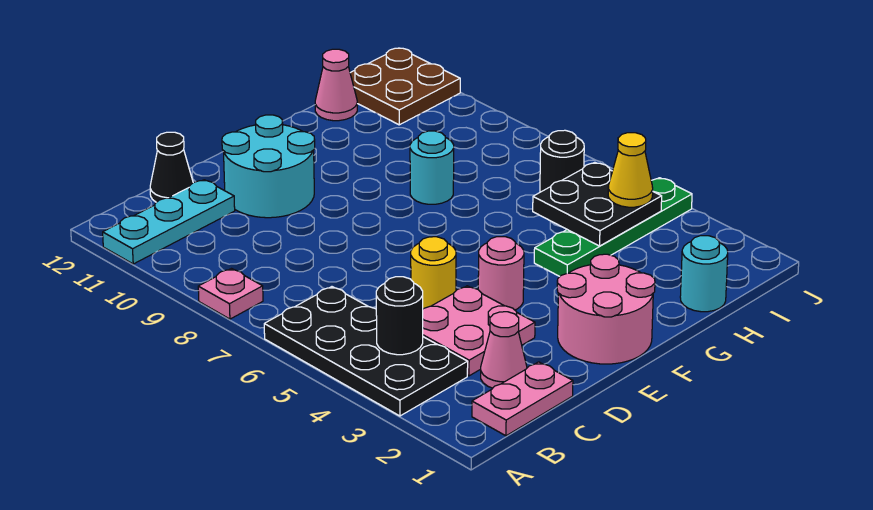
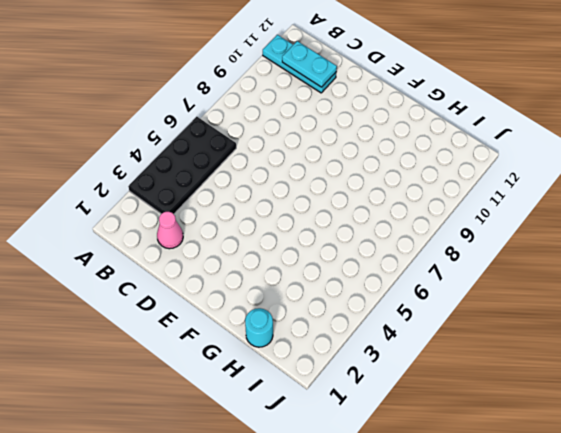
cyan plate B11:C11 level 2 -> none
none -> pink plate A8 level 1
none -> pink plate B1:C1 level 1
none -> pink plate C3:D4 level 1

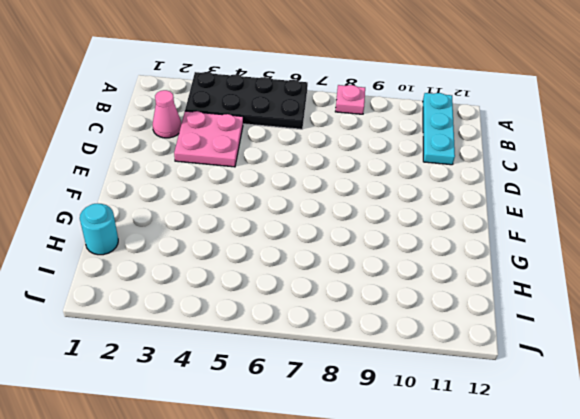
none -> pink plate B1:C1 level 1
none -> black cone C12 level 1
none -> yellow round brick D5 level 1

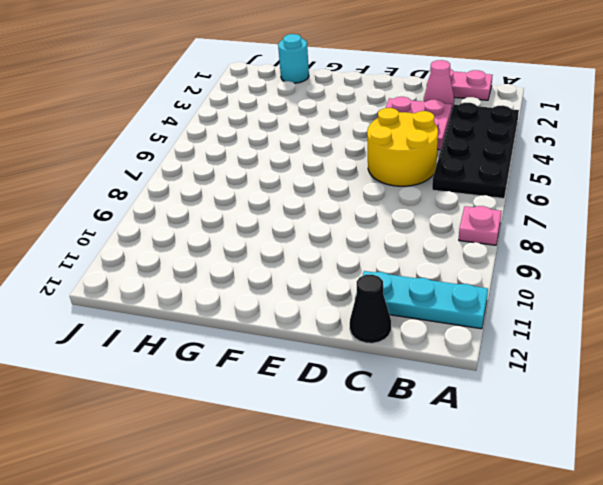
yellow round brick C5:D6 level 1 -> yellow round brick D5 level 1
none -> cyan round brick D10:E11 level 1
none -> pink round brick E1:F2 level 1
none -> pink round brick E4 level 1

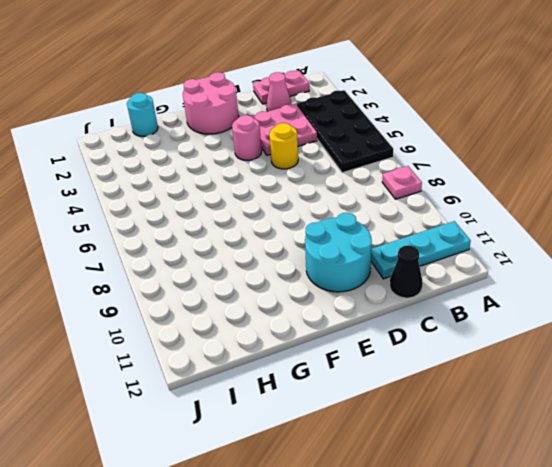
none -> green plate G4:J4 level 1
none -> cyan round brick G8 level 1
none -> pink cone H12 level 1

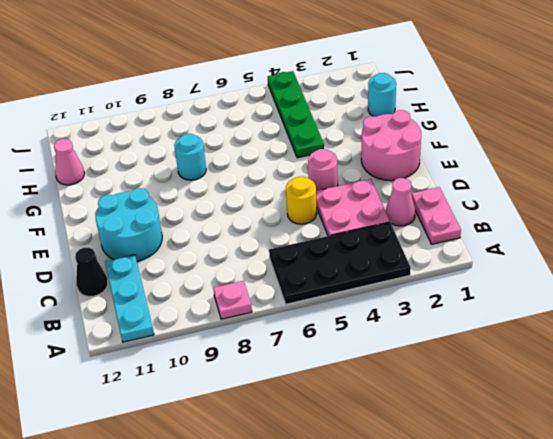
none -> black round brick I6 level 1
none -> brown plate I11:J12 level 1
none -> black round brick B4 level 2

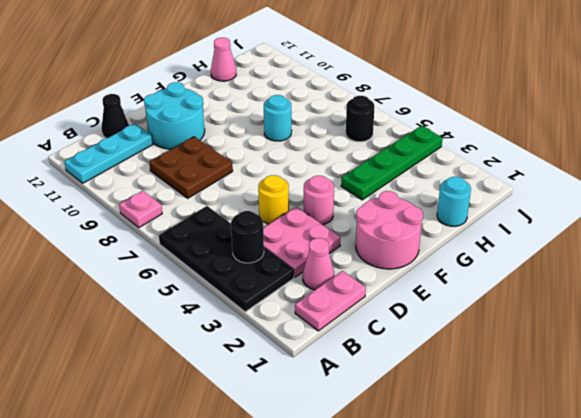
brown plate C8:D9 level 1 -> brown plate I11:J12 level 1
none -> black plate H4:I5 level 2
none -> yellow cone I4 level 3

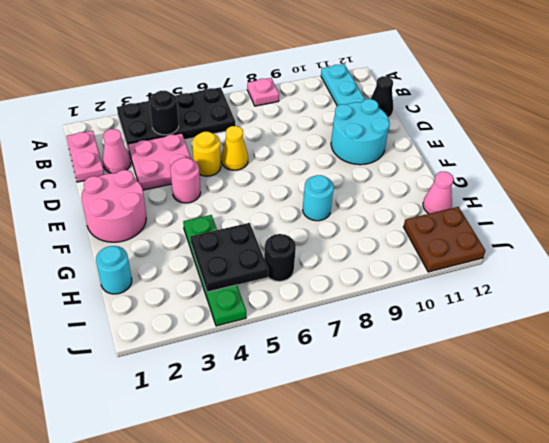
yellow cone D6 level 1 -> yellow cone I4 level 3

